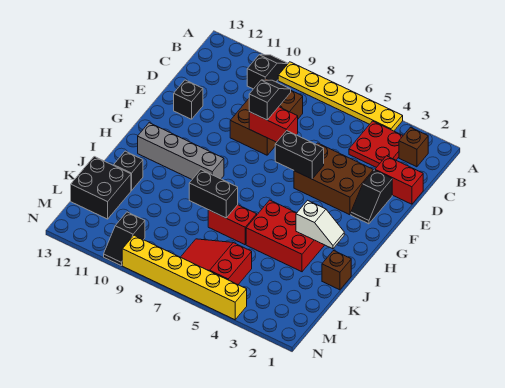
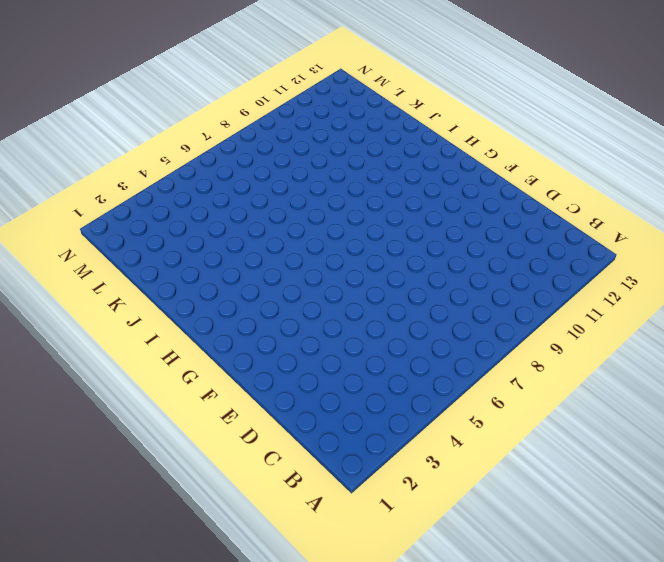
none -> yellow plate A4:A9 level 1
none -> black slope A10:B10 level 1 top B
none -> brown brick B2 level 1

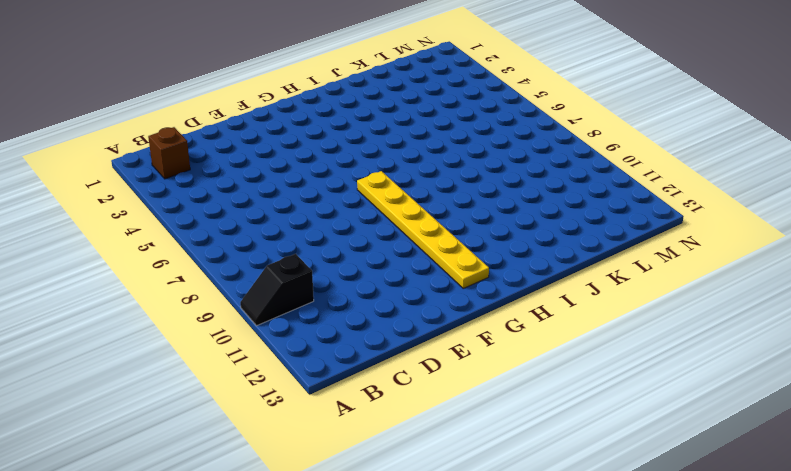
yellow plate G7:G12 level 1 -> yellow plate A4:A9 level 1
none -> red plate B3:C4 level 1
none -> brown brick C8:E9 level 1
none -> red brick D1:D2 level 1

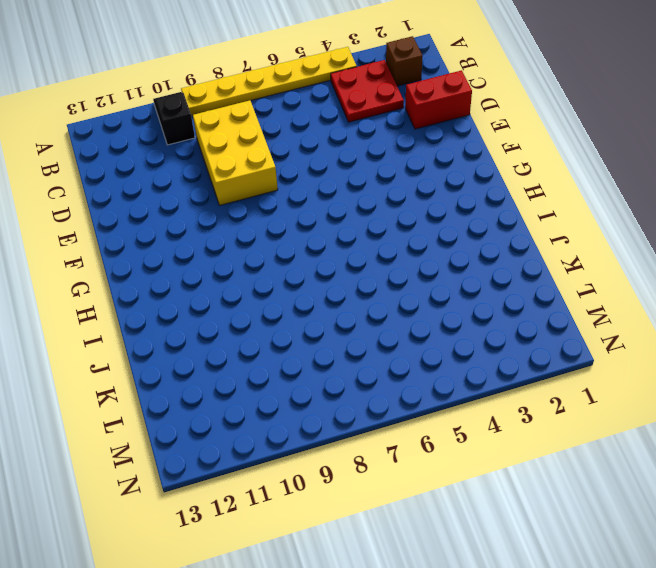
yellow brick C8:E9 level 1 -> brown brick C8:E9 level 1
none -> black slope E2:F2 level 1 top E
none -> brown brick E3:F5 level 1
none -> black brick E12 level 1

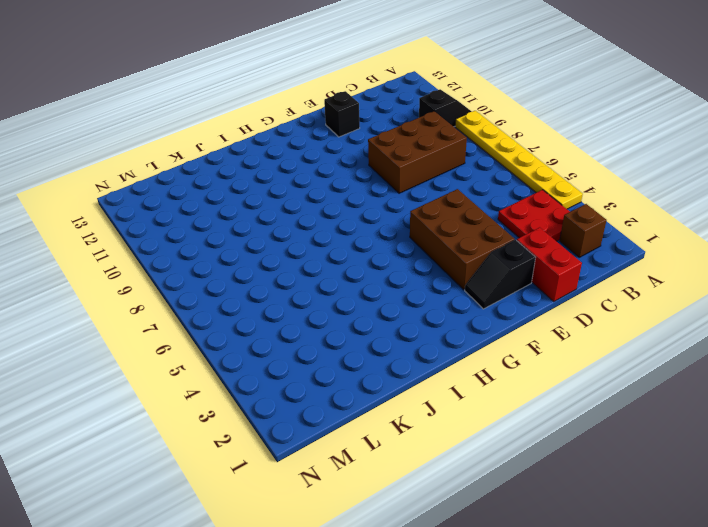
none -> grey brick H9:H12 level 1
none -> red brick I3:J5 level 1
none -> brown brick J1 level 1

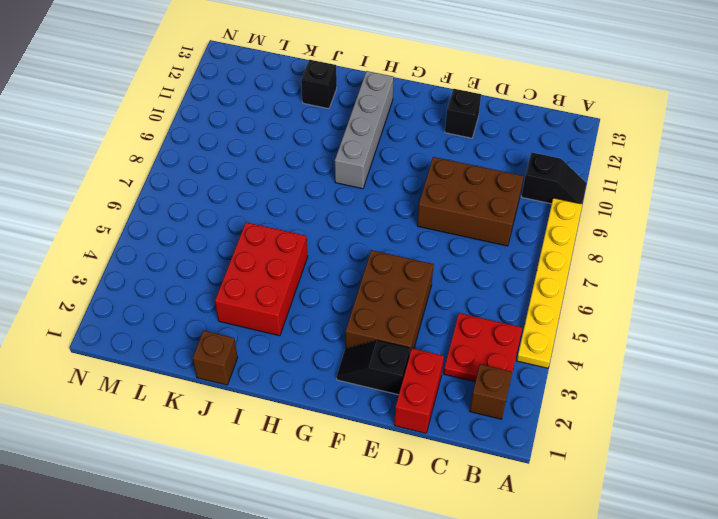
none -> red brick J6:J7 level 1
none -> black brick K12:L13 level 1
none -> red slope L5:M7 level 1 top 5

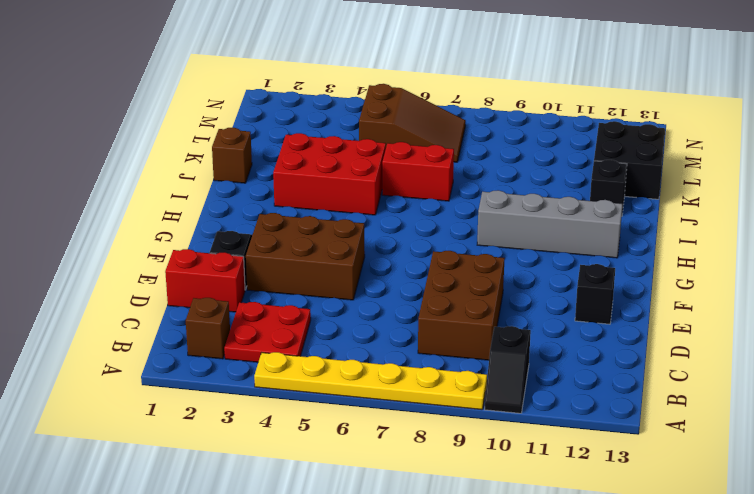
brown slope L5:M7 level 1 top 5 -> red slope L5:M7 level 1 top 5
none -> black slope M10:N10 level 1 top M
none -> yellow brick N4:N9 level 1
none -> red brick E7:E8 level 2

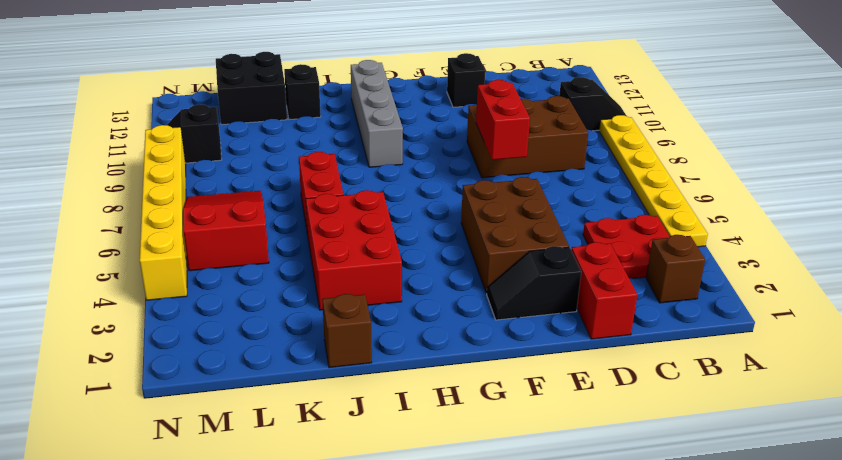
none -> black brick F5:F6 level 2
none -> white slope I2:I3 level 2 top 3
none -> black brick J7:J8 level 2

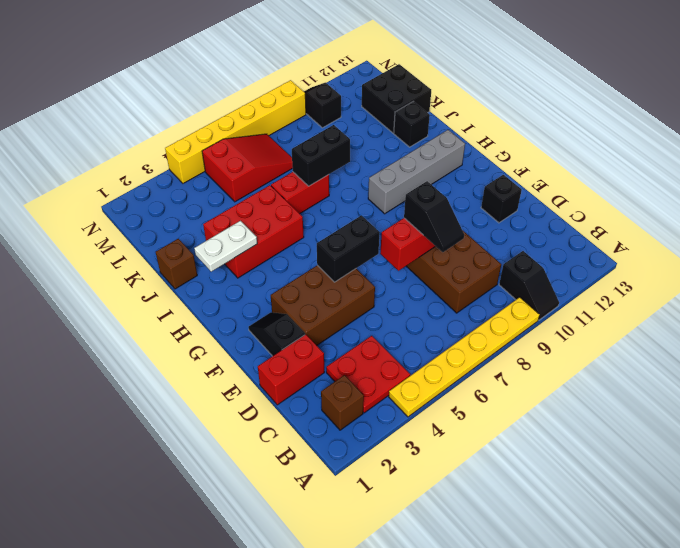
white plate I2:I3 level 2 -> white slope I2:I3 level 2 top 3

